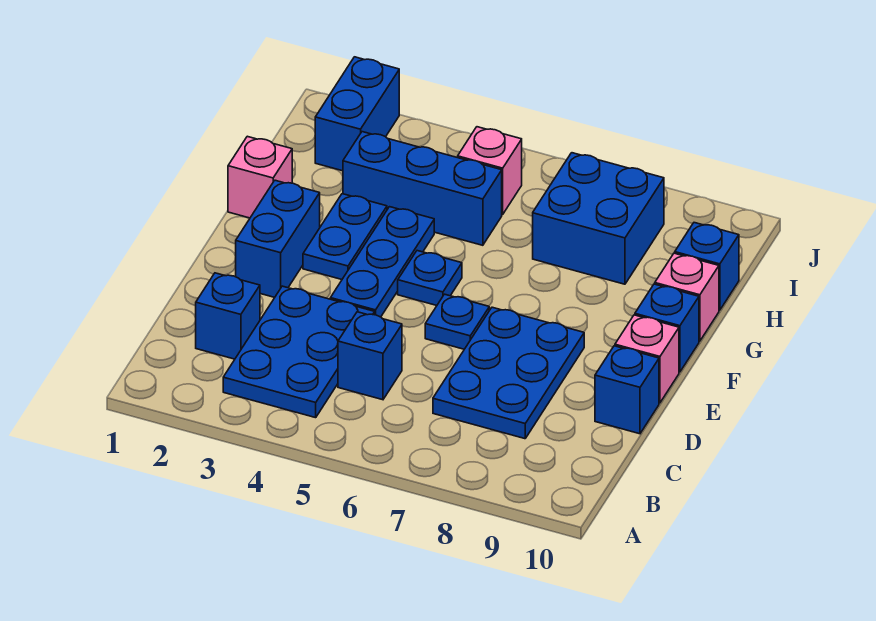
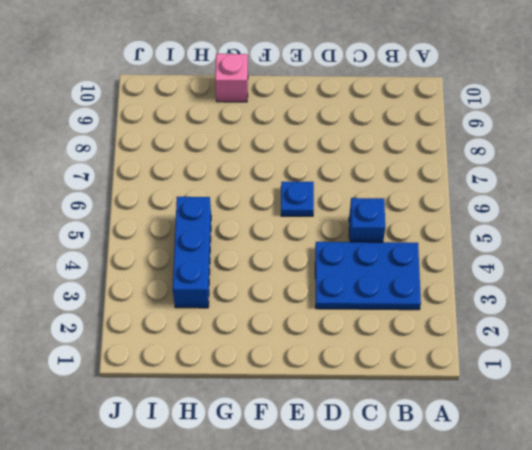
none -> blue brick C2 level 1
none -> blue plate C7:E8 level 1
none -> blue brick D10 level 1

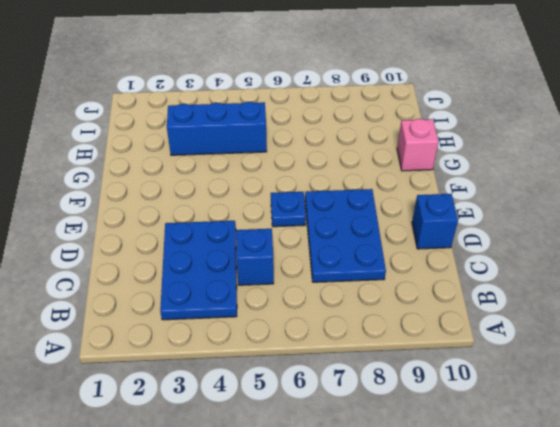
none -> blue brick C2 level 1
none -> blue brick E2:F2 level 1
none -> blue plate E4:G4 level 1

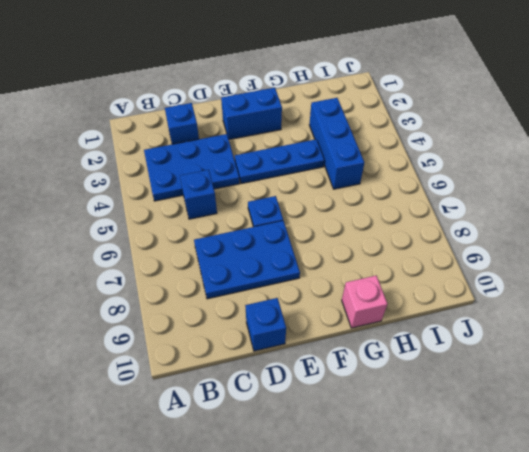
none -> pink brick E10 level 1
none -> blue plate F3:G3 level 1
none -> blue plate F5 level 1

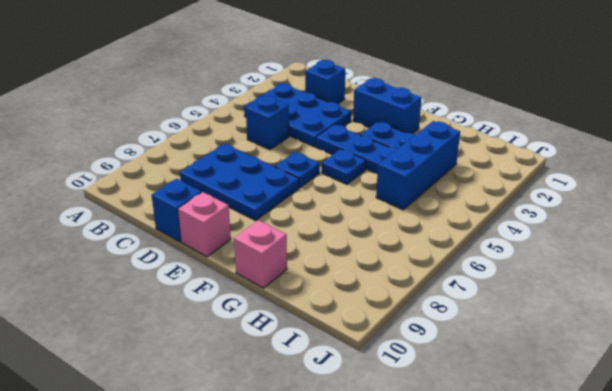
none -> blue brick F10 level 1
none -> pink brick G1 level 1
none -> blue brick H7:I8 level 1

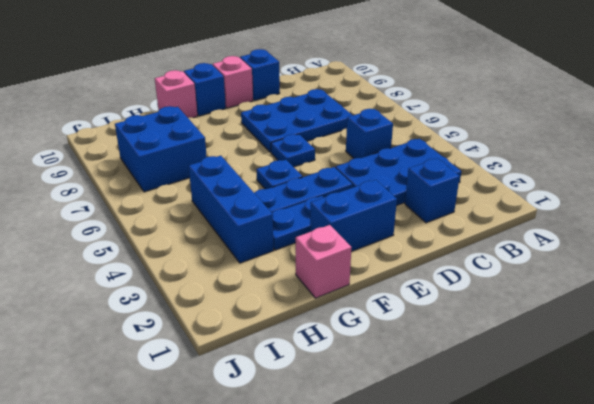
none -> blue brick H10 level 1
none -> blue brick I2:J2 level 1
none -> pink brick I5 level 1

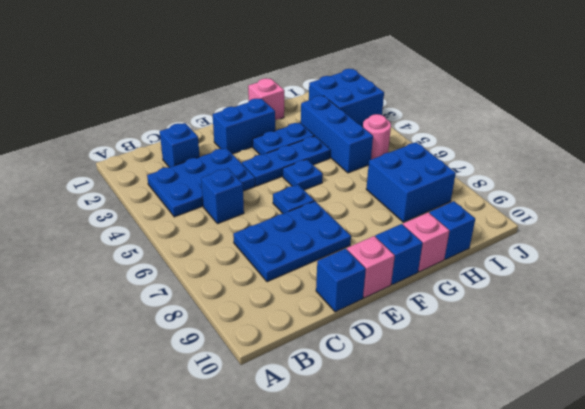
blue brick I2:J3 level 1 -> blue brick I2:J2 level 1
pink round brick I5 level 1 -> pink brick I5 level 1

